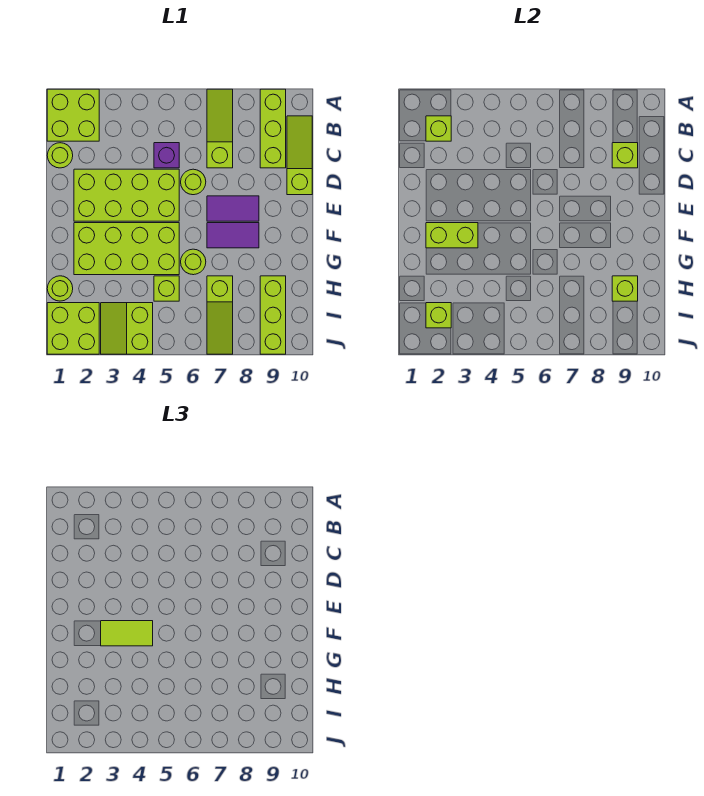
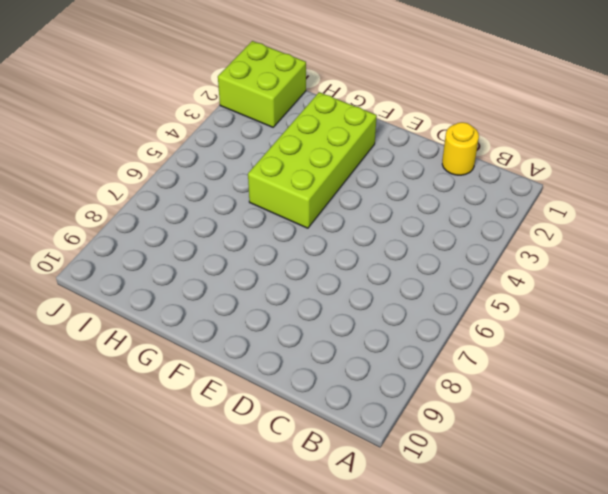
yellow round brick C1 level 1 -> lime round brick C1 level 1
none -> lime brick A1:B2 level 1
none -> lime slope A7:C7 level 1 top C
none -> lime brick A9:C9 level 1

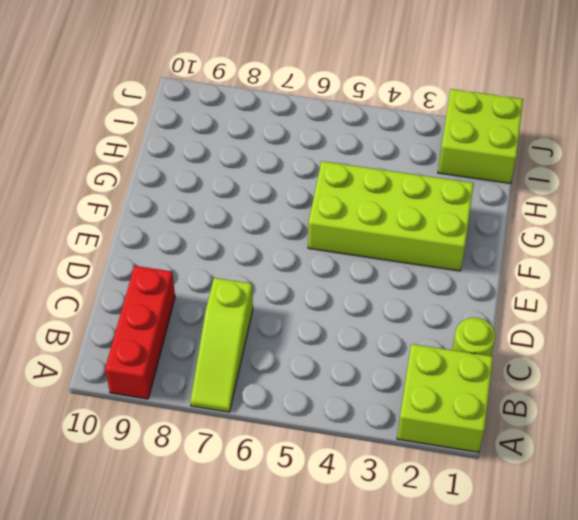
red brick A9:C9 level 1 -> lime brick A9:C9 level 1
none -> lime slope B10:D10 level 1 top D
none -> purple brick C5 level 1
none -> lime brick D2:E5 level 1

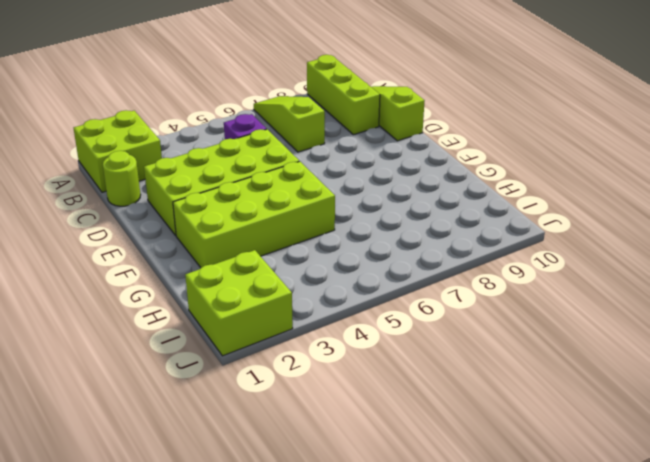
none -> lime round brick D6 level 1
none -> purple tile E7:E8 level 1
none -> purple tile F7:F8 level 1

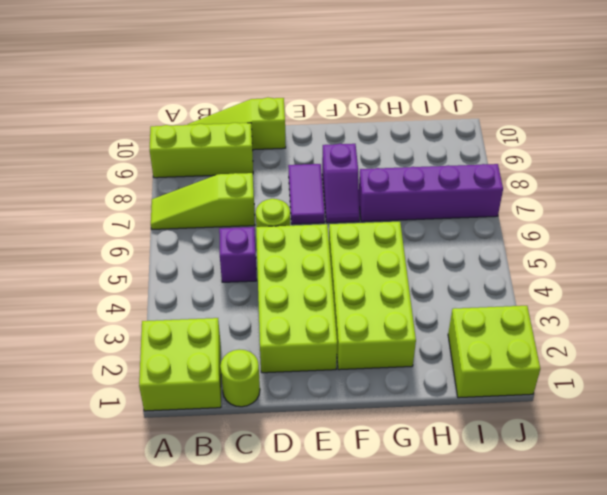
purple slope F7:F8 level 1 top 8 -> purple tile F7:F8 level 1
purple brick G7:J7 level 1 -> lime slope H7:J7 level 1 top H
none -> lime round brick G6 level 1
none -> lime round brick H1 level 1
none -> lime brick H5 level 1

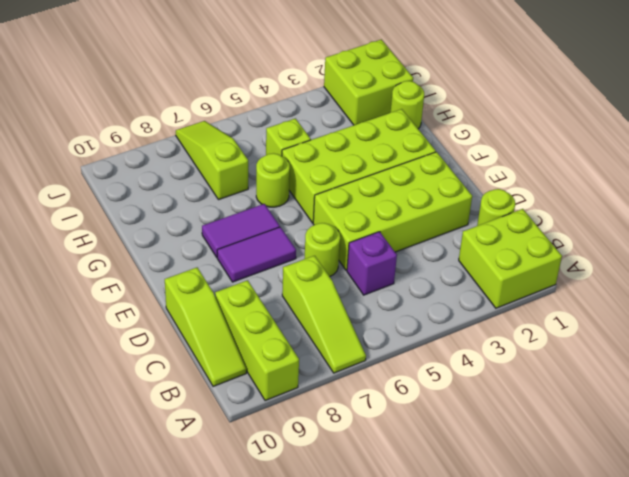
none -> lime brick H9:J9 level 1
none -> lime slope I3:J4 level 1 top 4
none -> lime brick B2 level 2

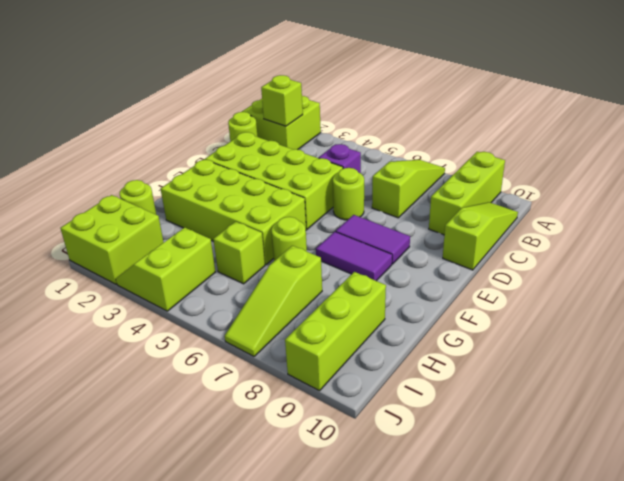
none -> lime brick C9 level 2
none -> lime brick F2:F3 level 2
none -> lime brick H9 level 2

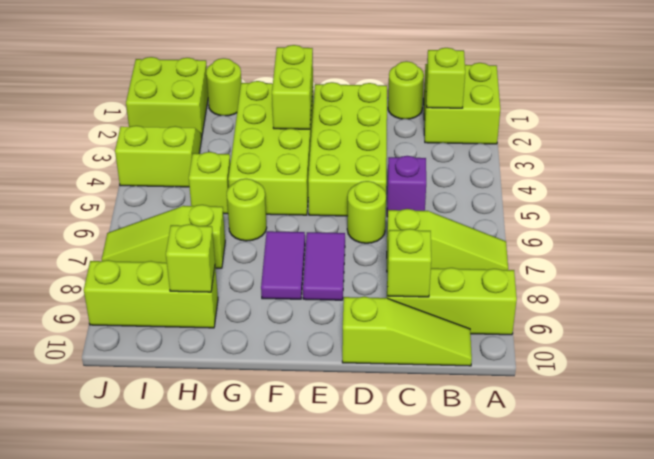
none -> lime brick I2 level 2
none -> lime tile F3:F4 level 3

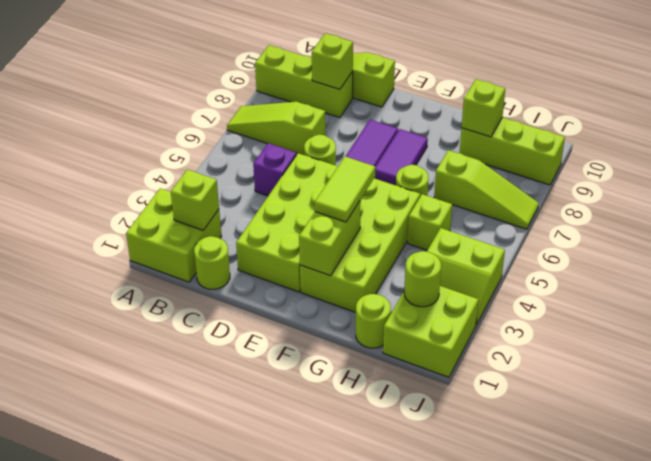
lime round brick I2 level 2 -> lime brick I2 level 2

